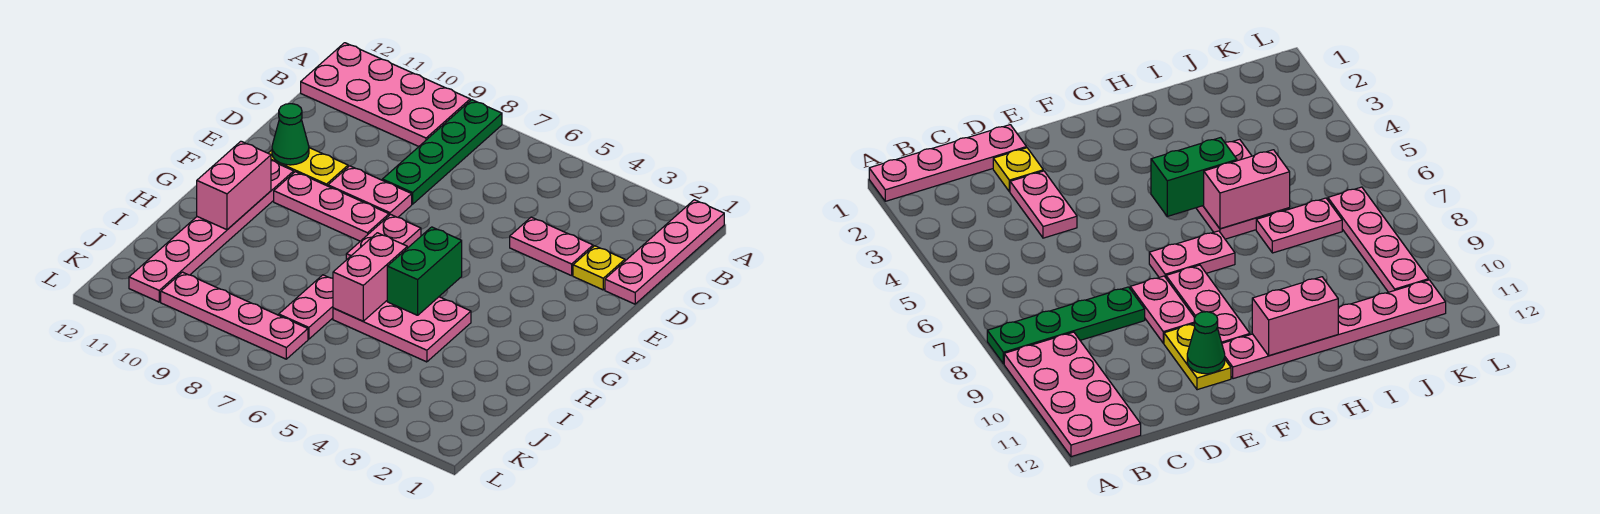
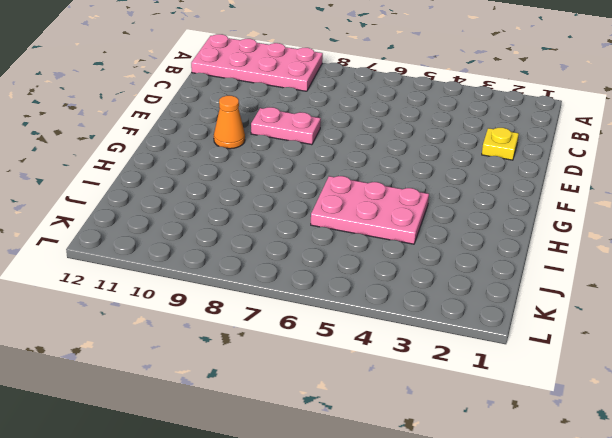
orange cone F10 level 1 -> pink plate F8:F10 level 1
none -> pink plate A1:D1 level 1
none -> green plate A8:D8 level 1
none -> pink plate D3:D4 level 1

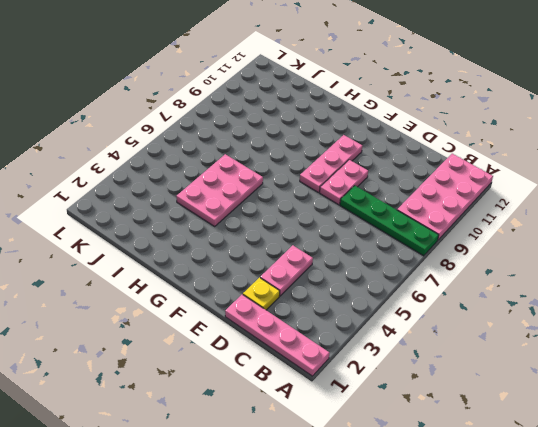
none -> yellow plate E10:E11 level 1
none -> pink plate F7:G7 level 1
none -> pink plate F11:K11 level 1

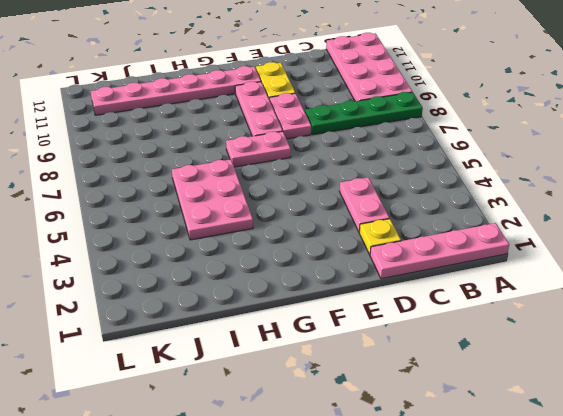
none -> pink plate I7:J7 level 1
none -> pink plate K7:K10 level 1
none -> green cone E11 level 2

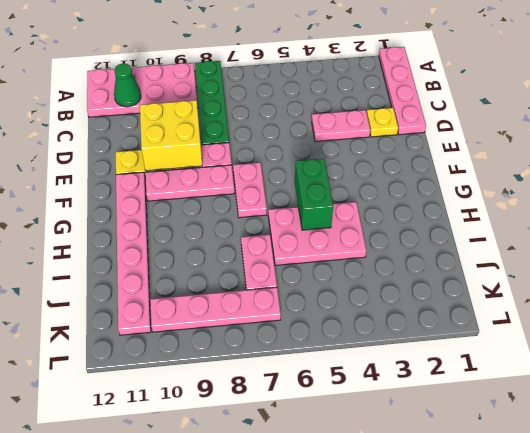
green cone B11 level 2 -> green cone E11 level 2
yellow brick D9:E10 level 2 -> none
none -> pink brick G11:H11 level 2
none -> pink brick H6:I6 level 2

